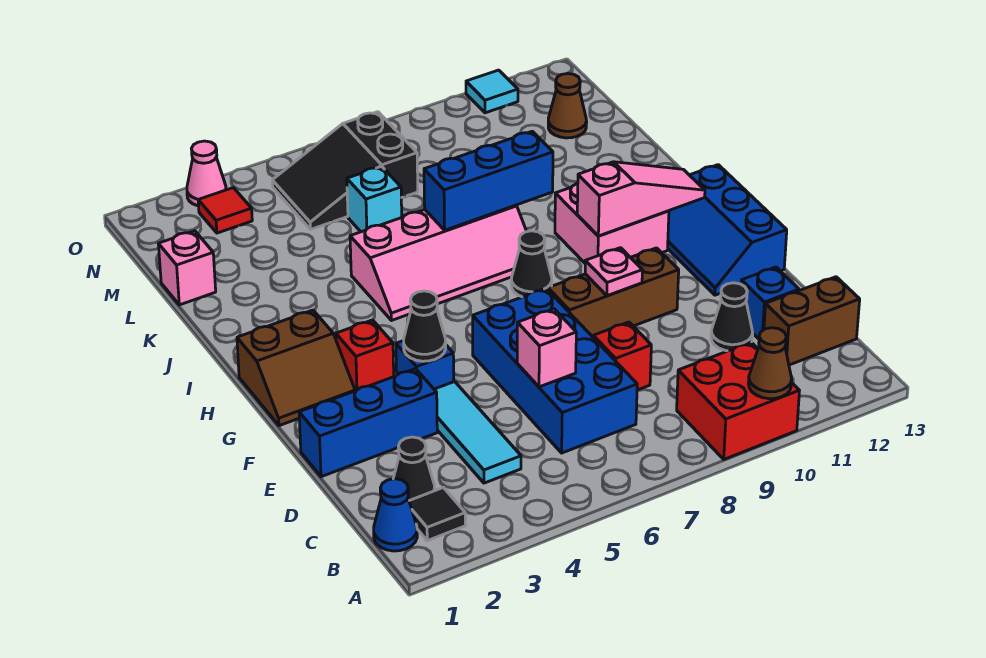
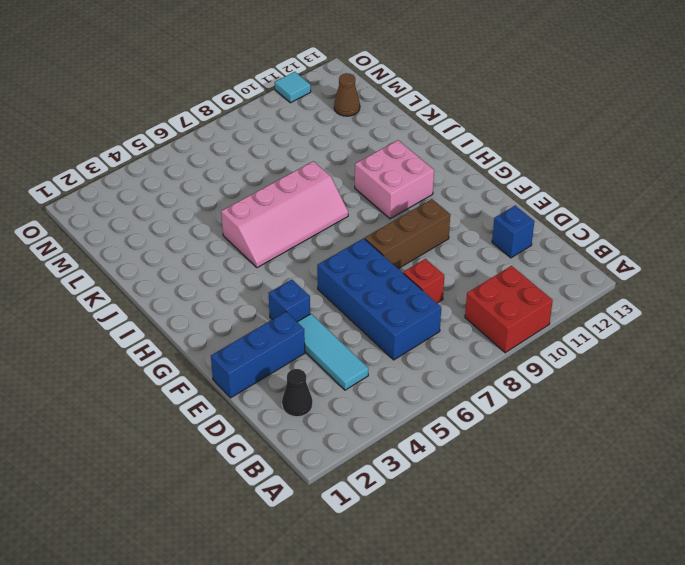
none -> blue cone B1 level 1
none -> black tile B2 level 1
none -> brown brick C12:C13 level 1
none -> black cone D11 level 1

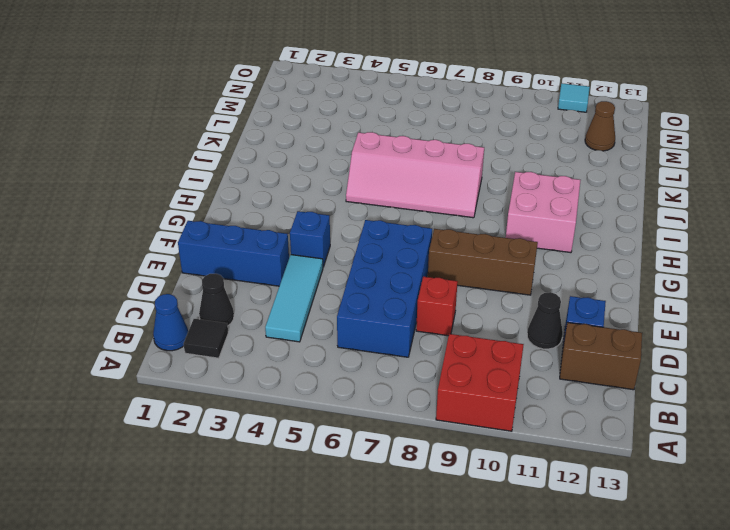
none -> blue slope F12:H13 level 1 top 13
none -> brown slope G1:H2 level 1 top H
none -> red brick G3 level 1
none -> black cone H8 level 1

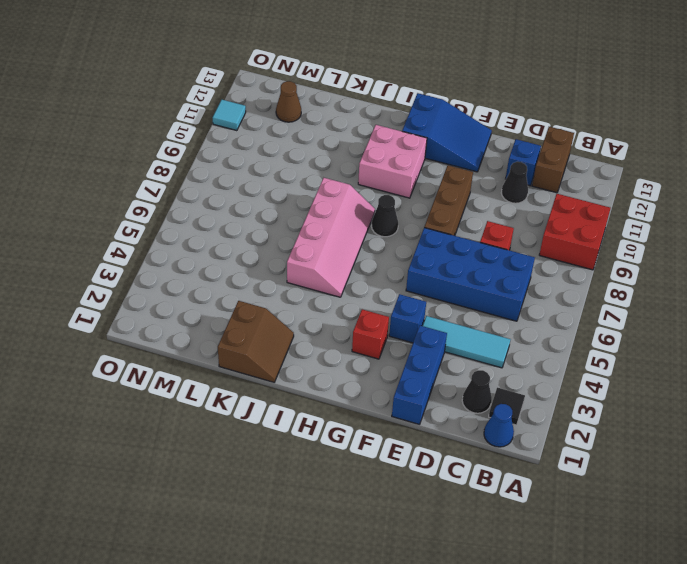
blue slope F12:H13 level 1 top H -> blue slope F12:H13 level 1 top 13
brown slope J1:K2 level 1 top K -> brown slope G1:H2 level 1 top H
none -> pink brick L1 level 1
none -> cyan brick L6 level 1
none -> black slope M5:N7 level 1 top 7
none -> red tile N3 level 1

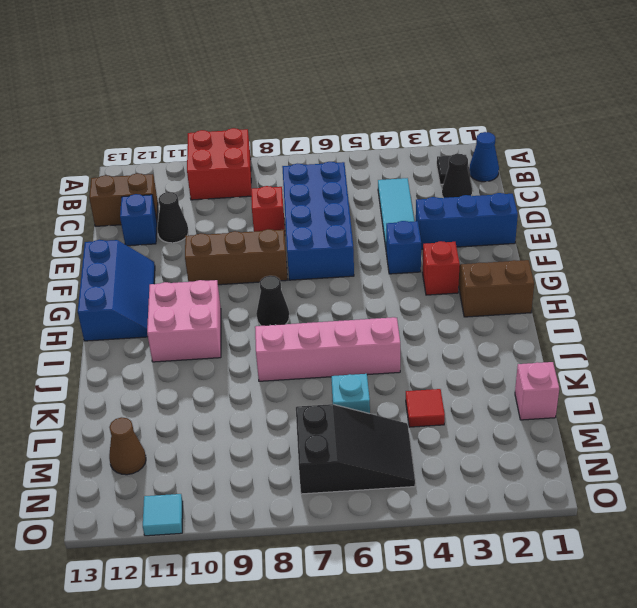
red tile L4 level 1 -> red tile N3 level 1
none -> pink cone O3 level 1
none -> brown cone A10 level 2
none -> pink brick D6 level 2
none -> black cone F4 level 2

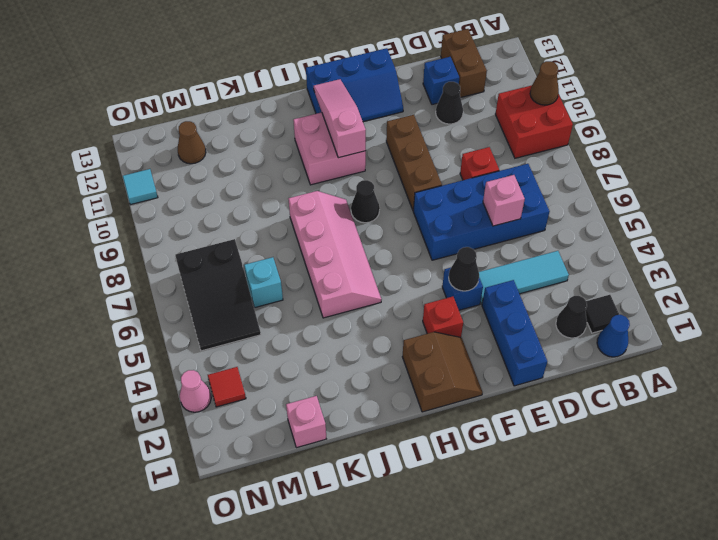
none -> pink plate F9 level 2
none -> blue brick J7:J9 level 2

